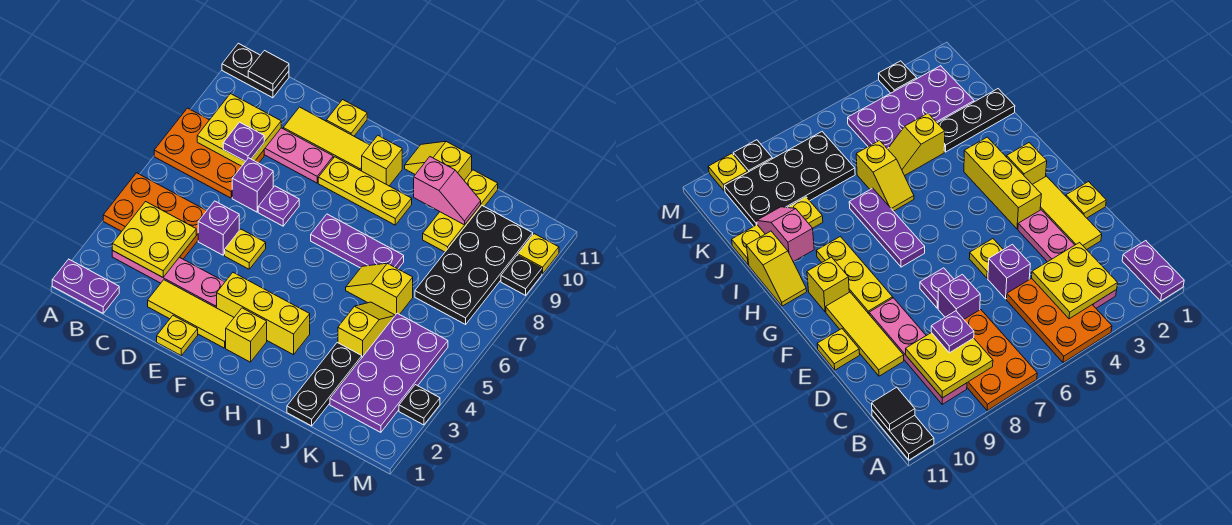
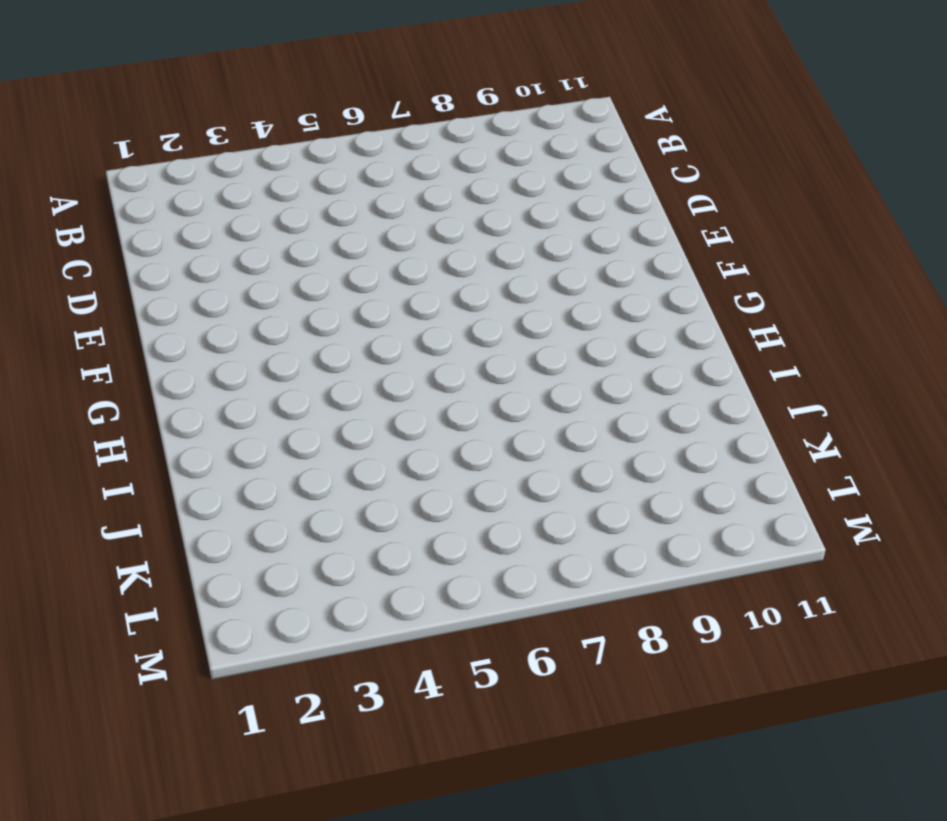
none -> purple plate A1:B1 level 1
none -> orange plate A4:C5 level 1
none -> orange plate A7:C8 level 1
none -> black plate A11:B11 level 1

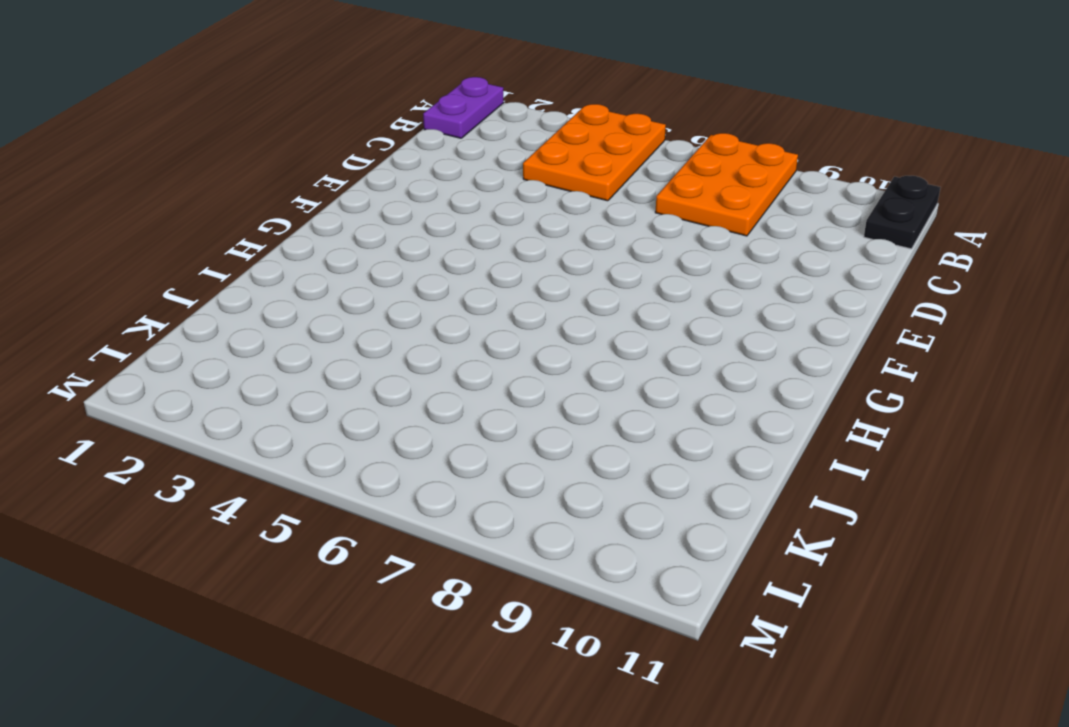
none -> pink plate B3:E3 level 1
none -> pink plate B9:E9 level 1
none -> yellow tile D2:F2 level 1
none -> purple brick D5 level 1

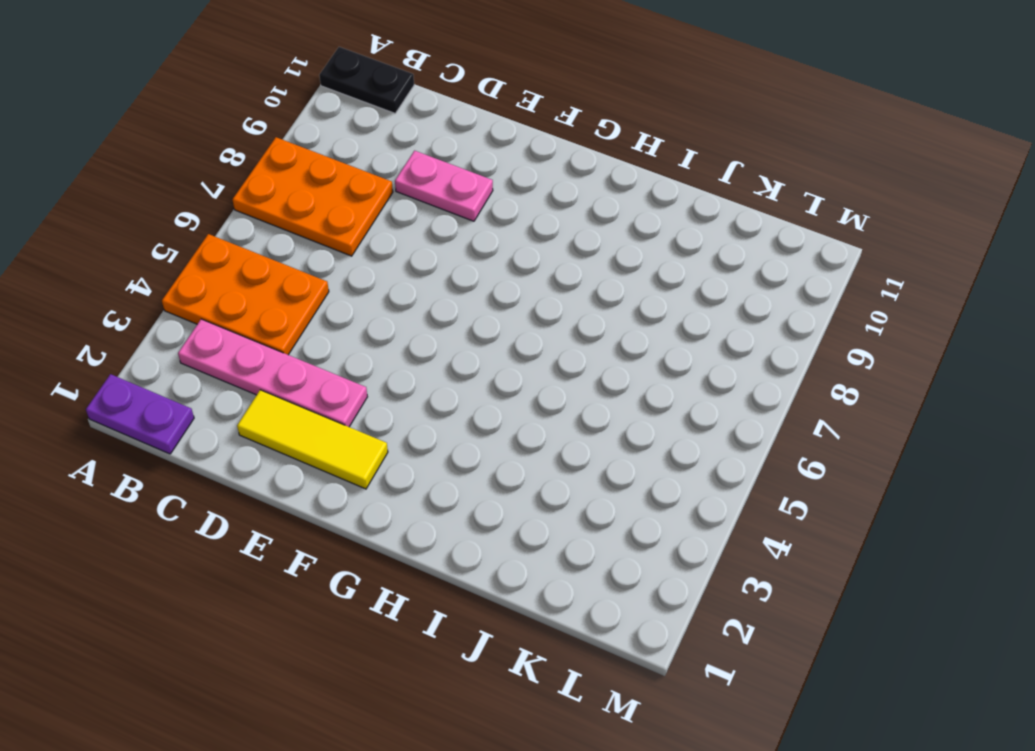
pink plate D9:E9 level 1 -> pink plate B9:E9 level 1
none -> purple brick D5 level 1
none -> purple brick D7 level 1
none -> yellow tile D10:F10 level 1
none -> yellow plate E1 level 1

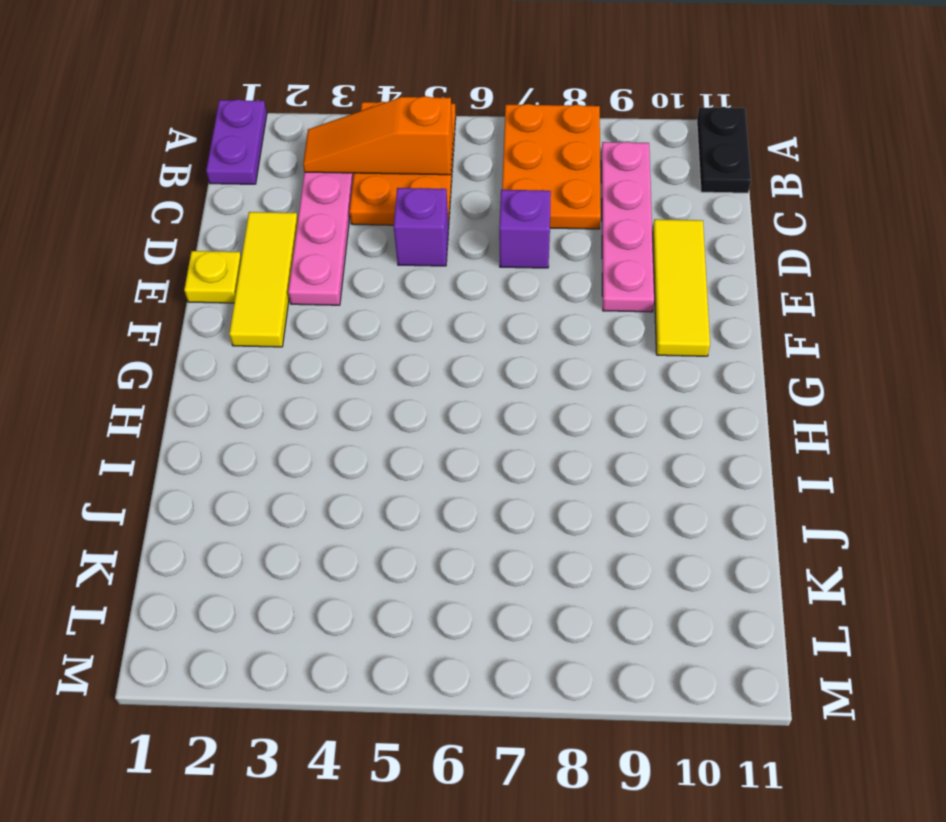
orange slope B3:B5 level 2 top 5 -> yellow plate B3:C4 level 2
none -> yellow plate E5 level 1
none -> purple plate E7 level 1
none -> yellow plate E11 level 1
none -> yellow brick F3:H3 level 1

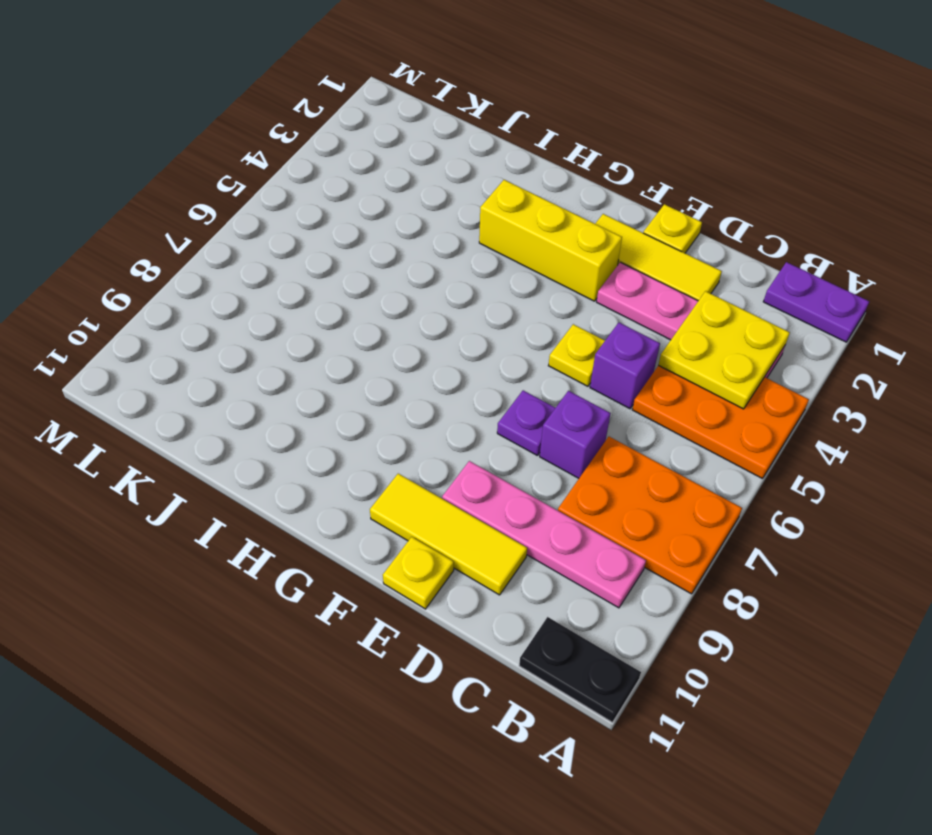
none -> yellow plate F9:H9 level 1
none -> yellow brick G2 level 1
none -> purple plate G7:I7 level 1
none -> yellow brick G10 level 1

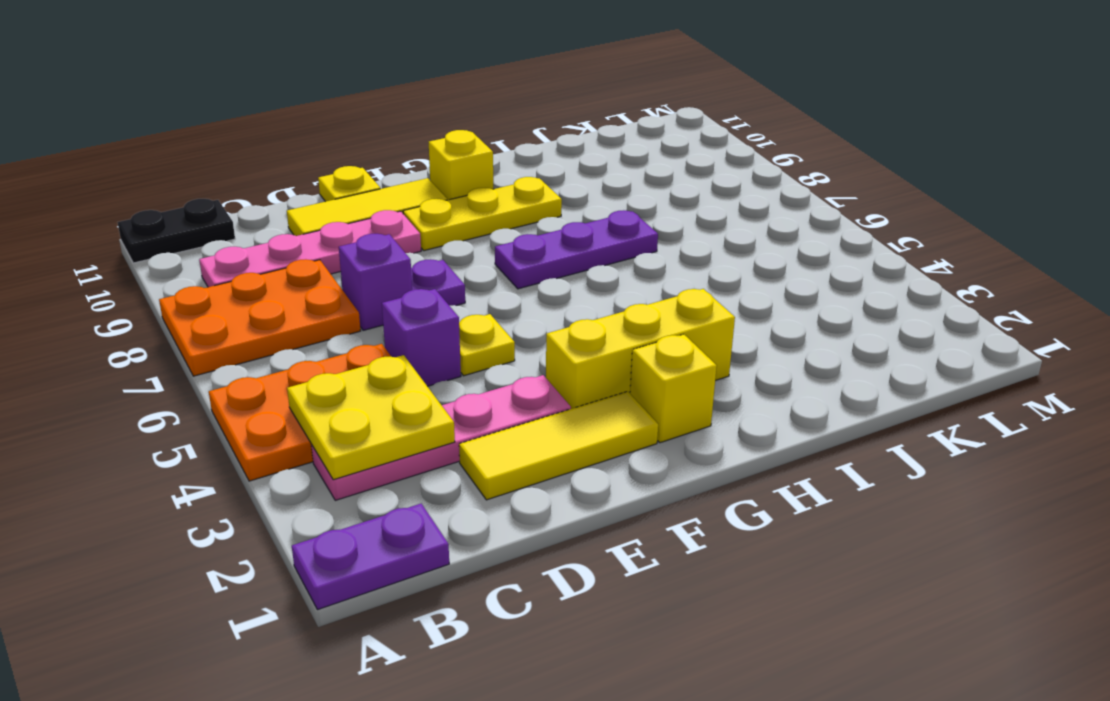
none -> yellow plate E1 level 1
none -> yellow slope H11:I11 level 1 top I
none -> yellow slope I6:J6 level 1 top J
none -> black plate J1:J3 level 1

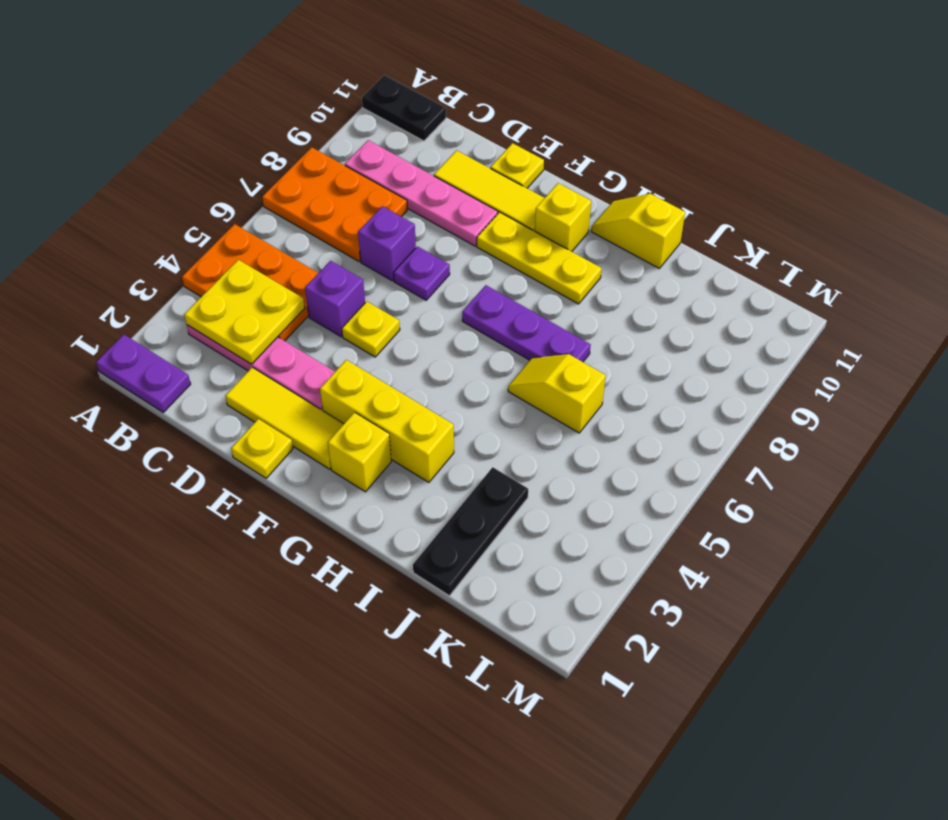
none -> yellow slope J4:J5 level 1 top 4
none -> yellow plate J9:J11 level 1
none -> purple plate K2:L5 level 1
none -> black plate K7:L10 level 1

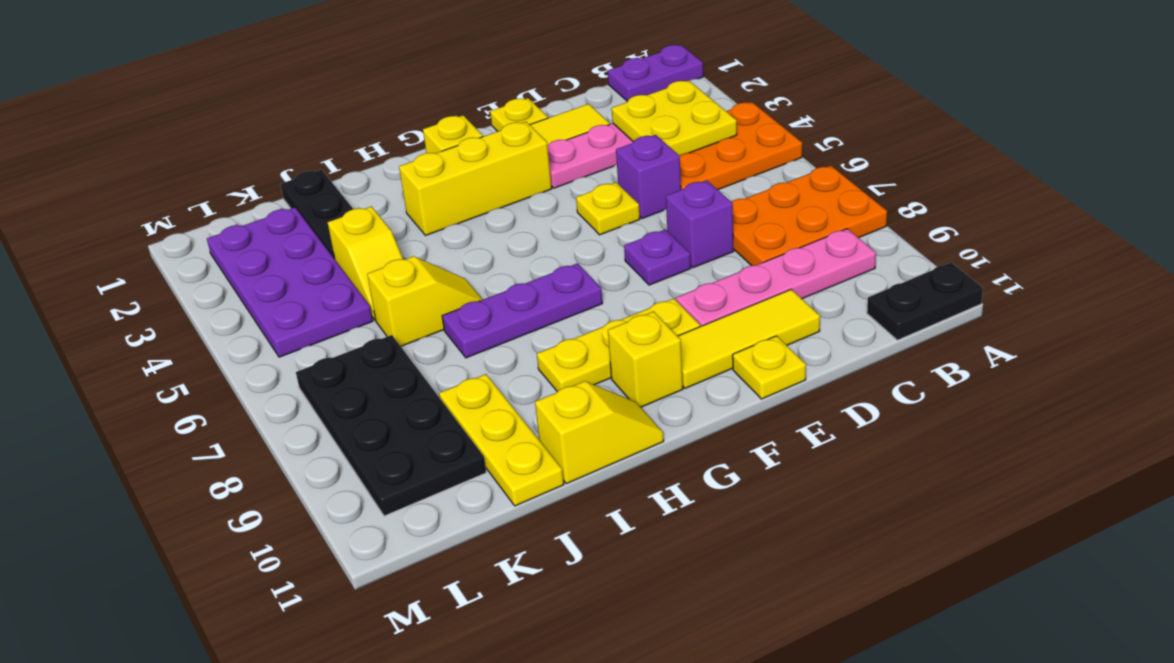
none -> black plate M3 level 1
none -> black plate M9 level 1
none -> yellow plate M10 level 1
none -> yellow plate B8:C9 level 2

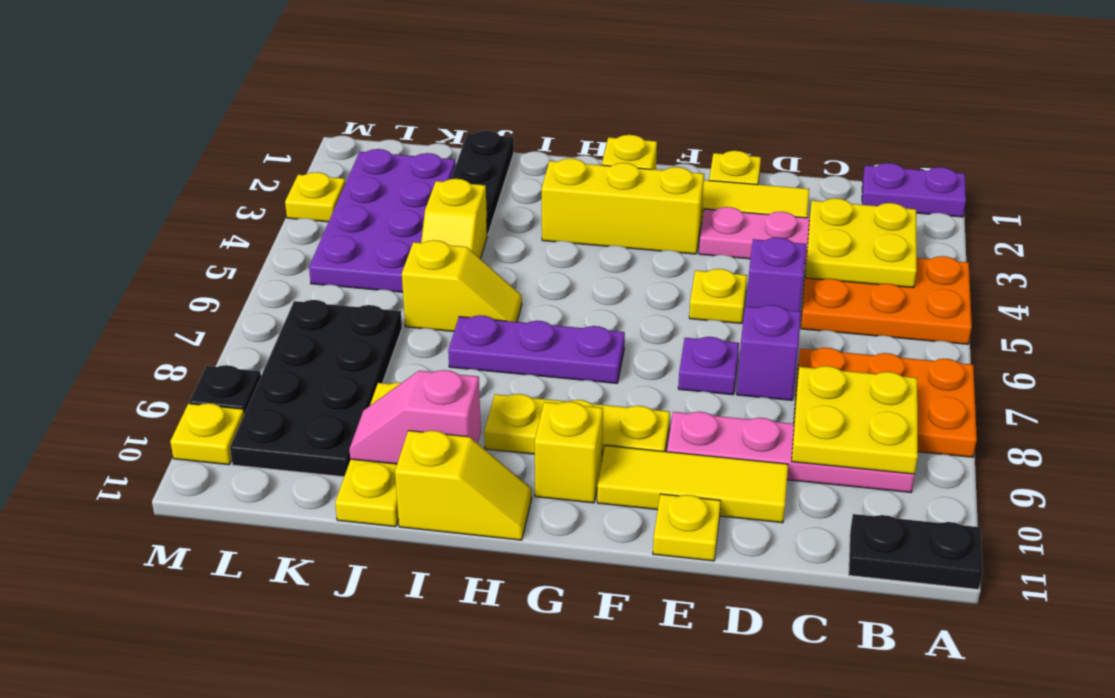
yellow plate M3 level 1 -> black plate M3 level 1
none -> black tile B11 level 2
none -> purple plate C8 level 3

